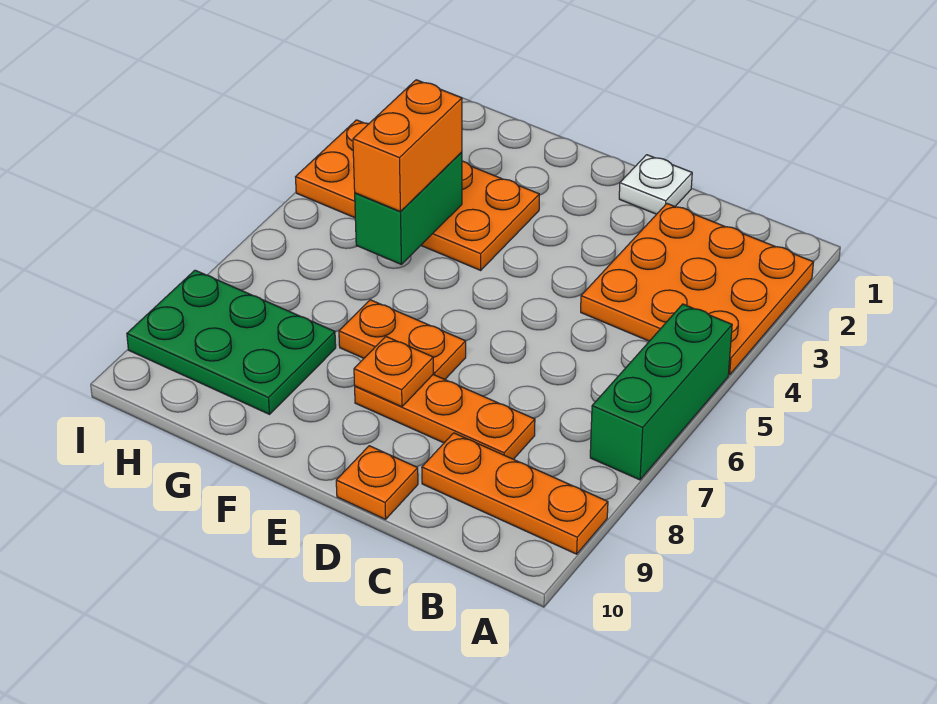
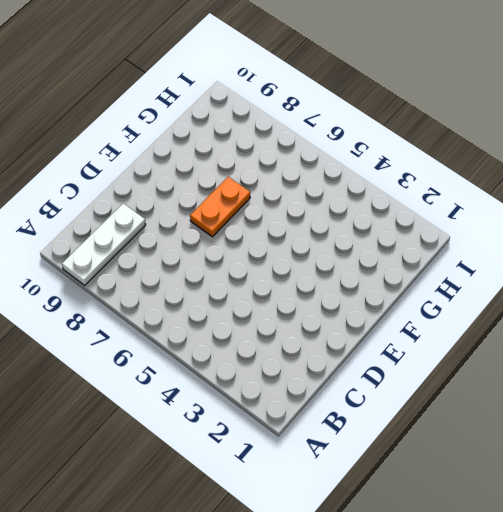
white plate A9:C9 level 1 -> orange plate A9:C9 level 1
none -> orange plate A2:C4 level 1
none -> green brick A5:A7 level 1
none -> orange plate C8:E8 level 1

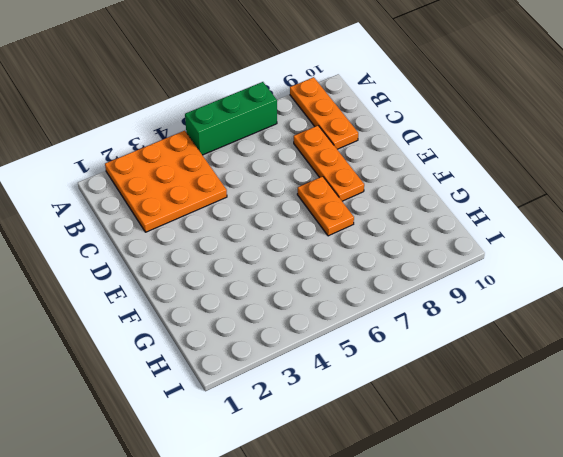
none -> white plate D1 level 1
none -> orange plate D10 level 1
none -> orange plate F3:I4 level 1

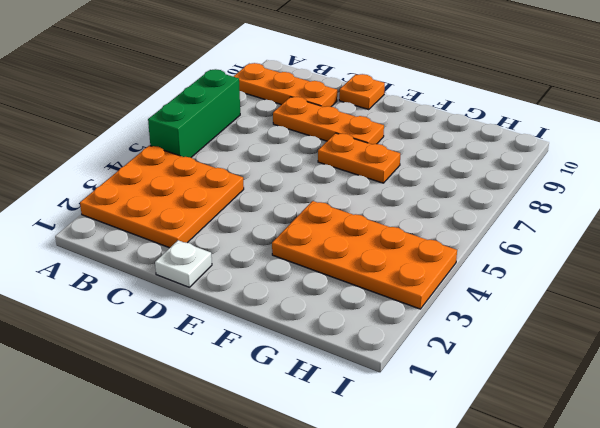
none -> green plate G8:I9 level 1
none -> orange plate E8 level 2
none -> green brick G4:G5 level 2

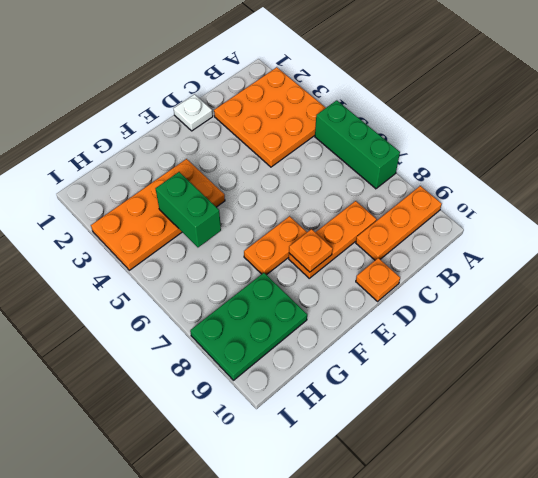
none -> orange brick G4:G5 level 3

